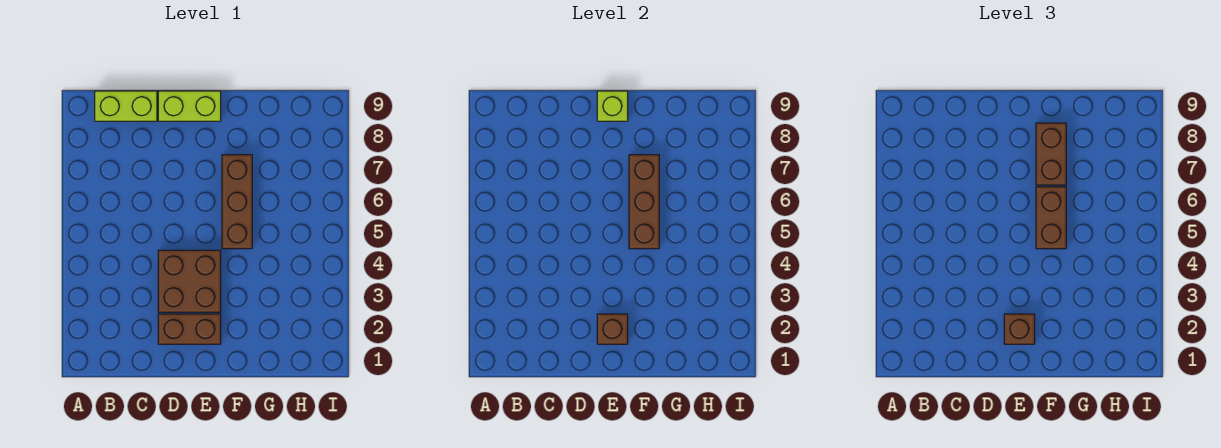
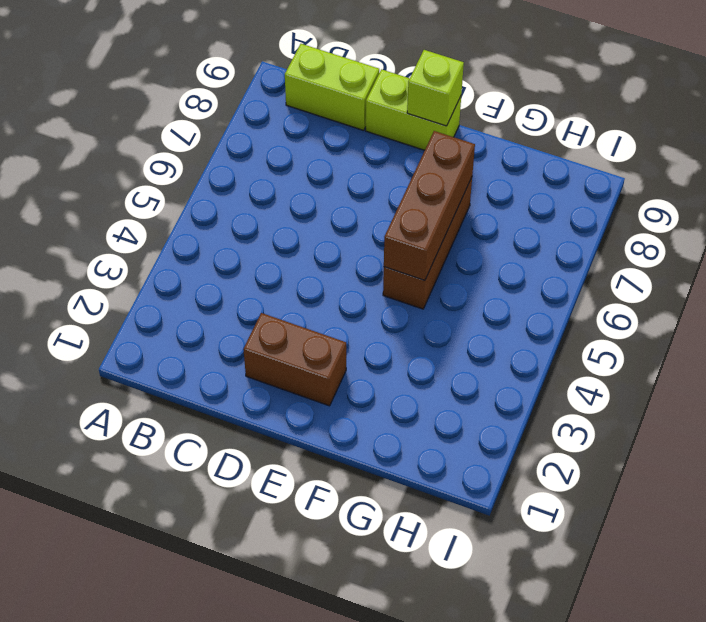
none -> brown brick D3:E4 level 1
none -> brown brick E2 level 2

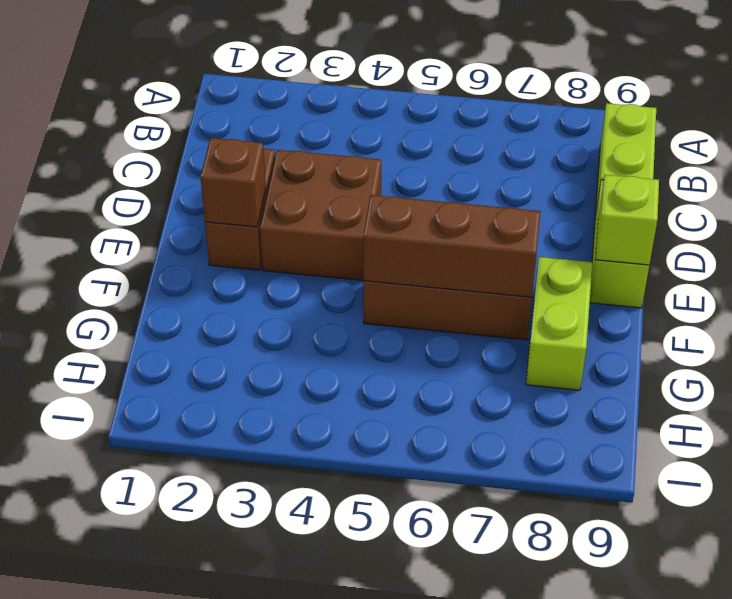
lime brick F8:G8 level 1 -> none
none -> brown brick E2 level 3
none -> brown brick F5:F6 level 3

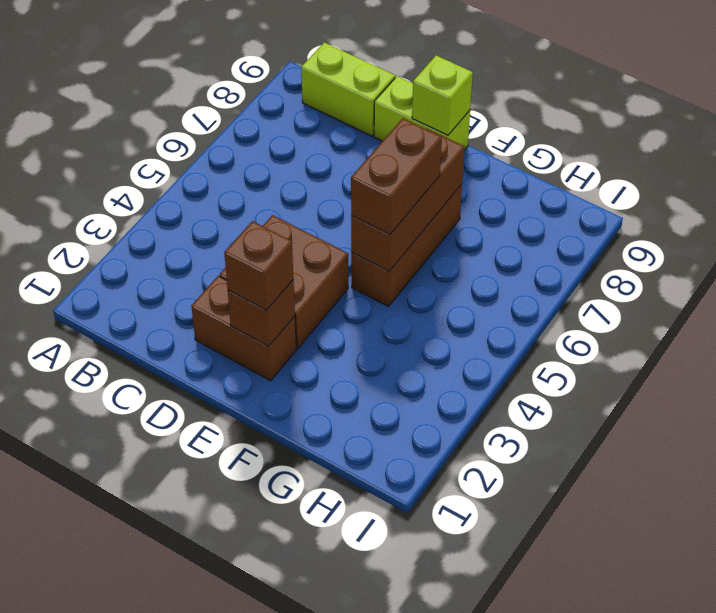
none -> brown brick F7:F8 level 3

